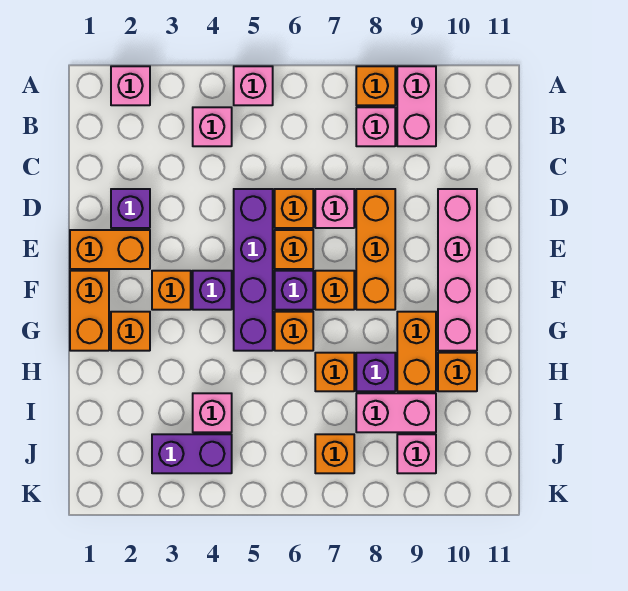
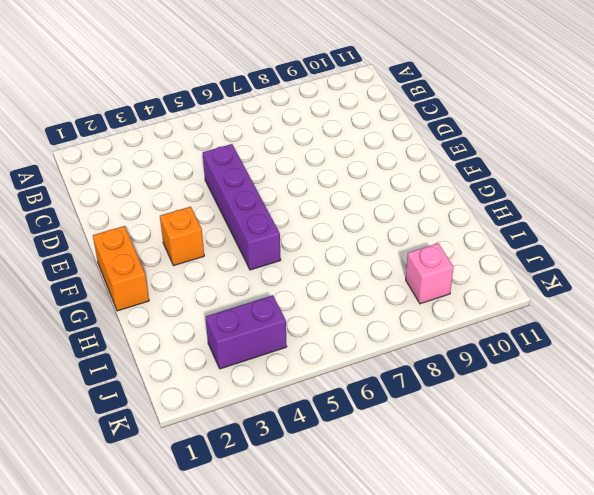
none -> pink brick A2 level 1
none -> pink brick A5 level 1
none -> orange brick A8 level 1
none -> pink brick A9:B9 level 1

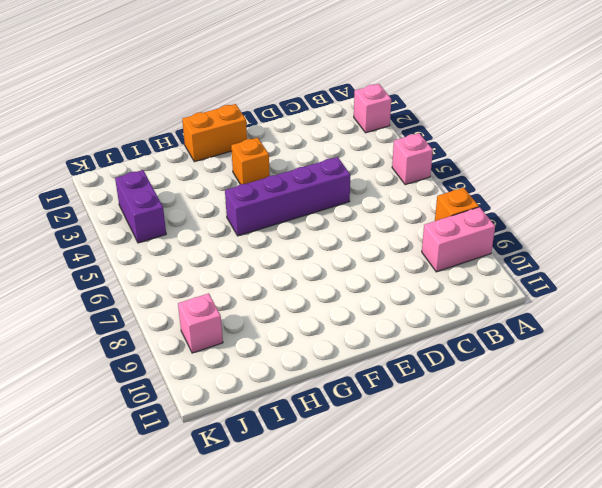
none -> pink brick B4 level 1
none -> pink brick B8 level 1
none -> purple brick D2 level 1
none -> orange brick D6 level 1

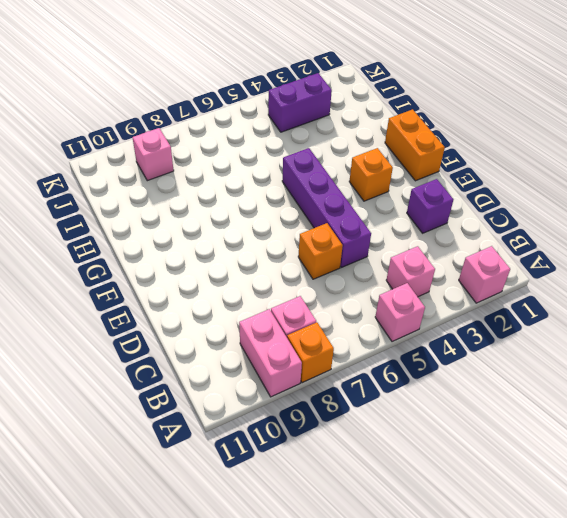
none -> pink brick D7 level 1
none -> orange brick D8:F8 level 1
none -> pink brick D10:G10 level 1
none -> orange brick E1:E2 level 1

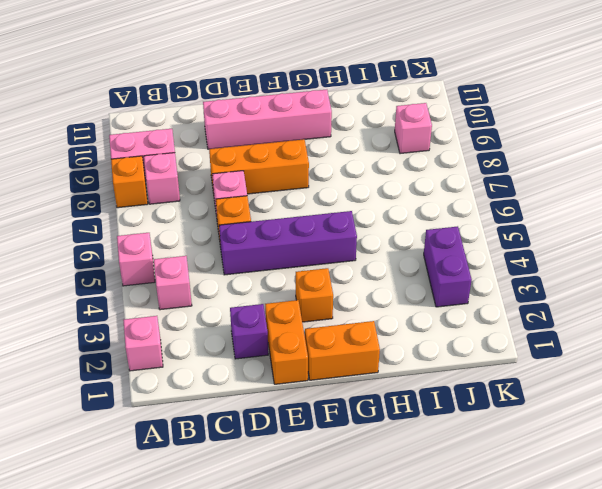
none -> orange brick E6 level 1
none -> purple brick F4 level 1
none -> purple brick F6 level 1
none -> orange brick F7 level 1

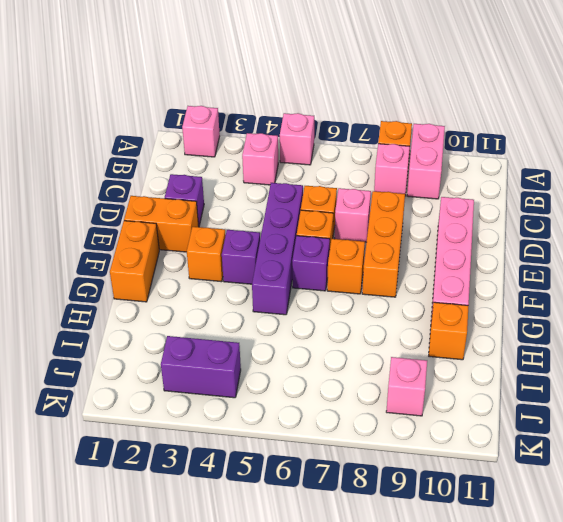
none -> orange brick G2 level 1
none -> orange brick G6 level 1
none -> orange brick G9:H9 level 1
none -> orange brick H7 level 1

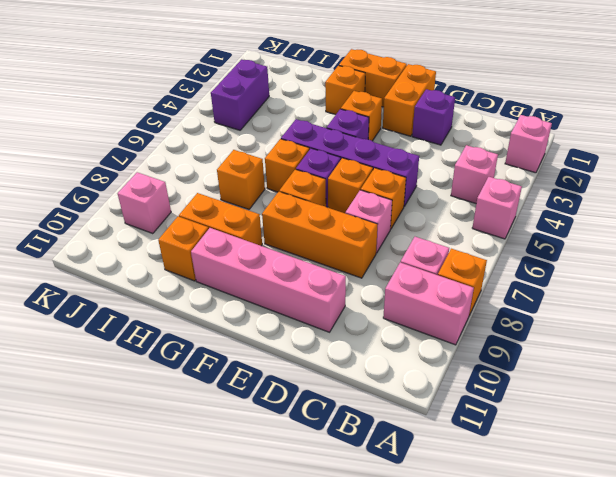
none -> purple brick H8 level 1
none -> pink brick I4 level 1
none -> pink brick I8:I9 level 1
none -> orange brick J7 level 1

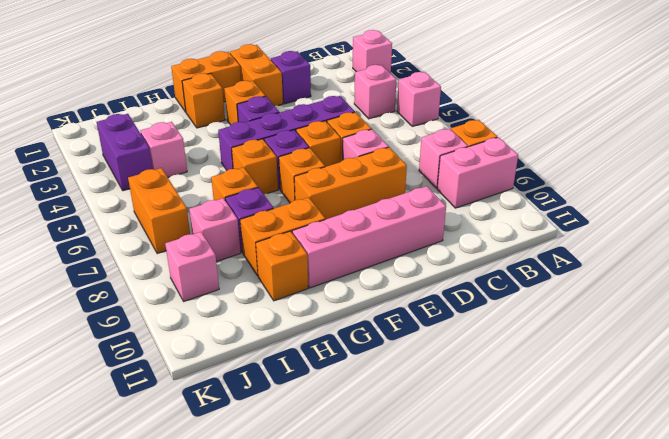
pink brick I8 level 1 -> pink brick I8:I9 level 1
orange brick J6:J7 level 1 -> orange brick J7 level 1

